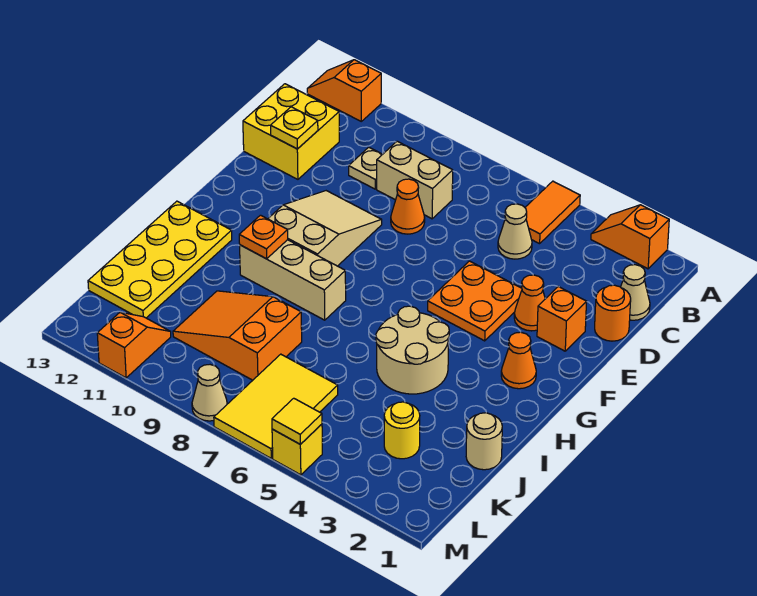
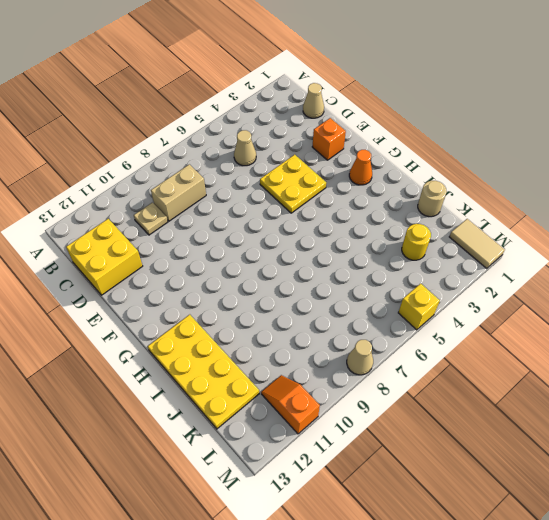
yellow plate E4:F5 level 1 -> orange plate E4:F5 level 1
tan tile L1:M1 level 1 -> none
none -> orange slope A2:A3 level 1 top 2
none -> orange tile A5:B5 level 1
none -> orange slope A12:A13 level 1 top 12

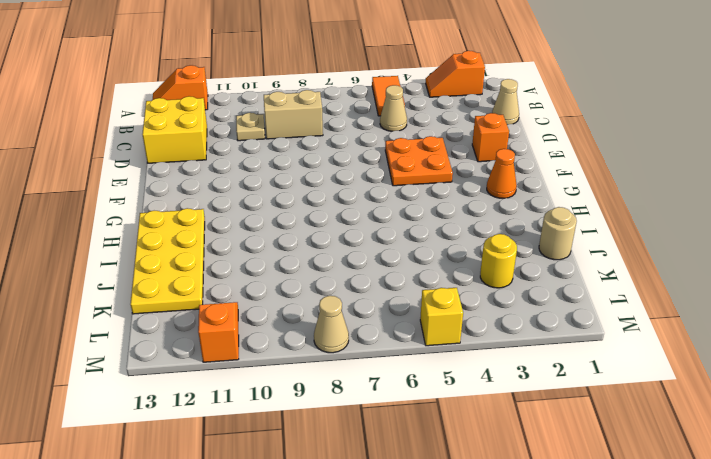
none -> orange round brick D1 level 1
none -> orange cone D8 level 1
none -> orange cone E3 level 1

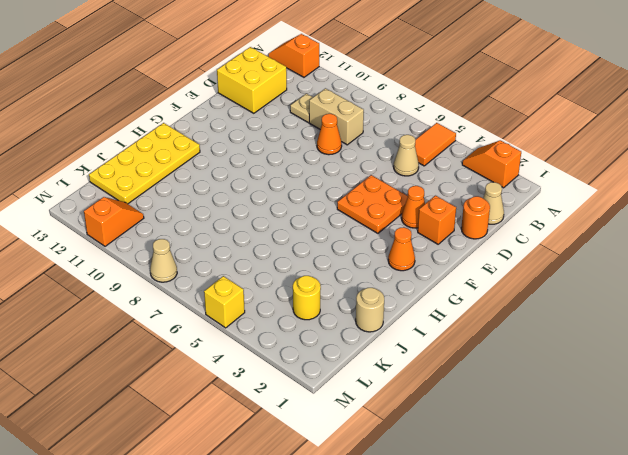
none -> tan slope E9:G10 level 1 top G
none -> tan round brick H4:I5 level 1
none -> tan brick H8:H10 level 1

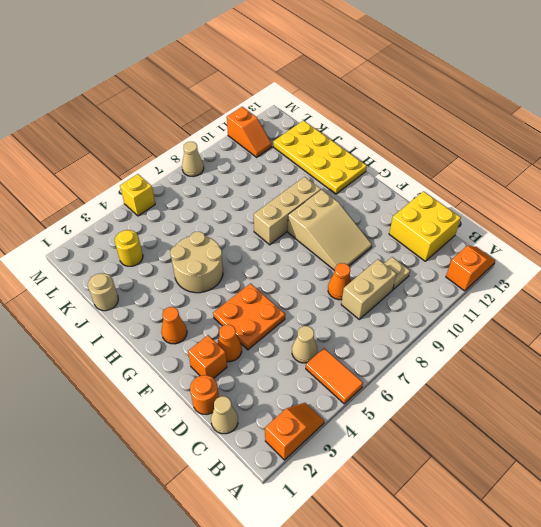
none -> orange slope J8:K10 level 1 top 8
none -> yellow tile K6:M7 level 1
none -> yellow plate D12 level 2

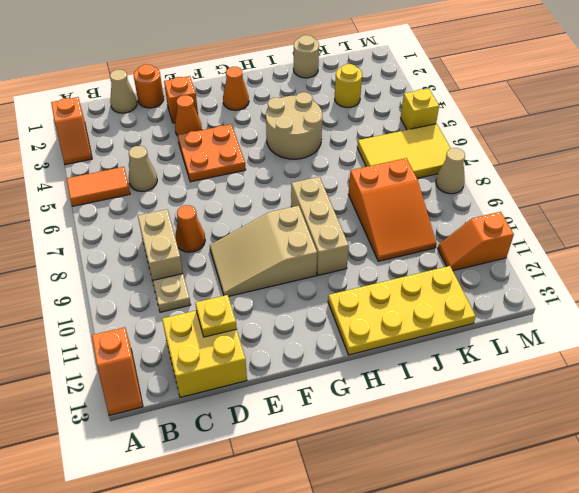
none -> orange plate H10 level 2
none -> yellow tile M5 level 2

